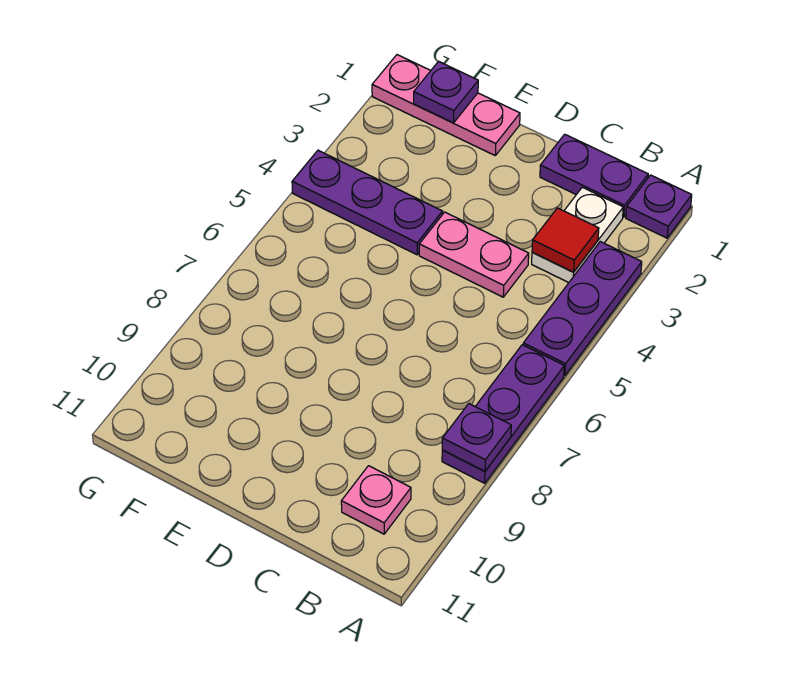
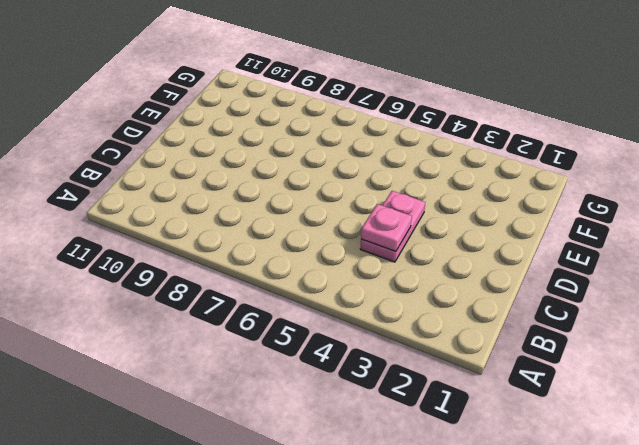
pink plate C4 level 2 -> pink plate B10 level 1
none -> purple plate A1 level 1
none -> purple plate A3:A5 level 1
none -> purple plate A6:A8 level 1

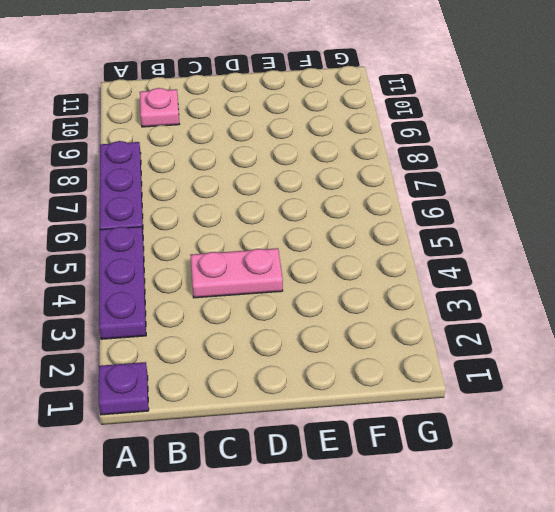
none -> purple plate B1:C1 level 1
none -> white plate B2:B3 level 1
none -> pink plate E1:G1 level 1

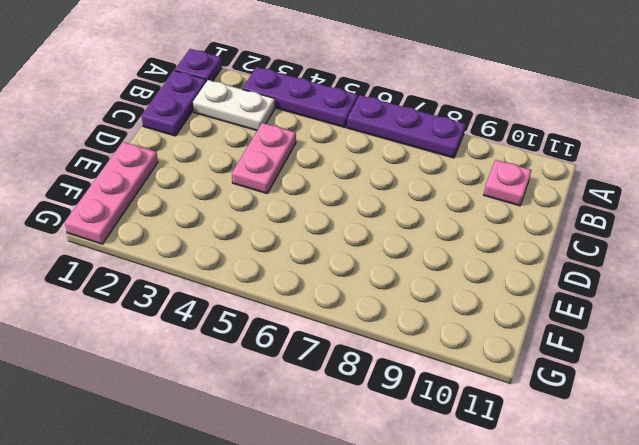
none -> purple plate E4:G4 level 1
none -> purple plate A8 level 2
none -> red tile B3 level 2

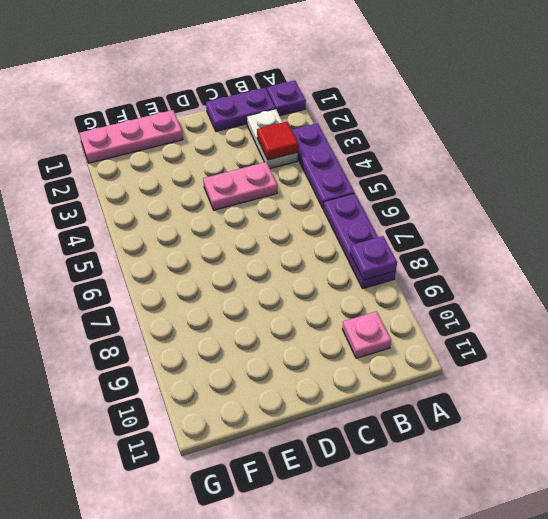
none -> purple plate E4:G4 level 1
none -> purple plate F1 level 2

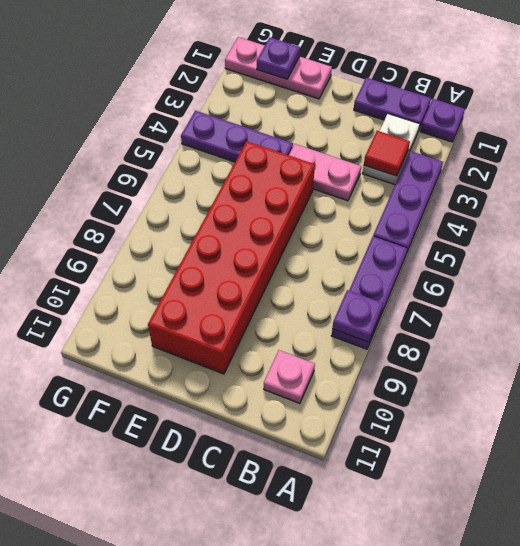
red brick D5:E10 level 1 -> none

